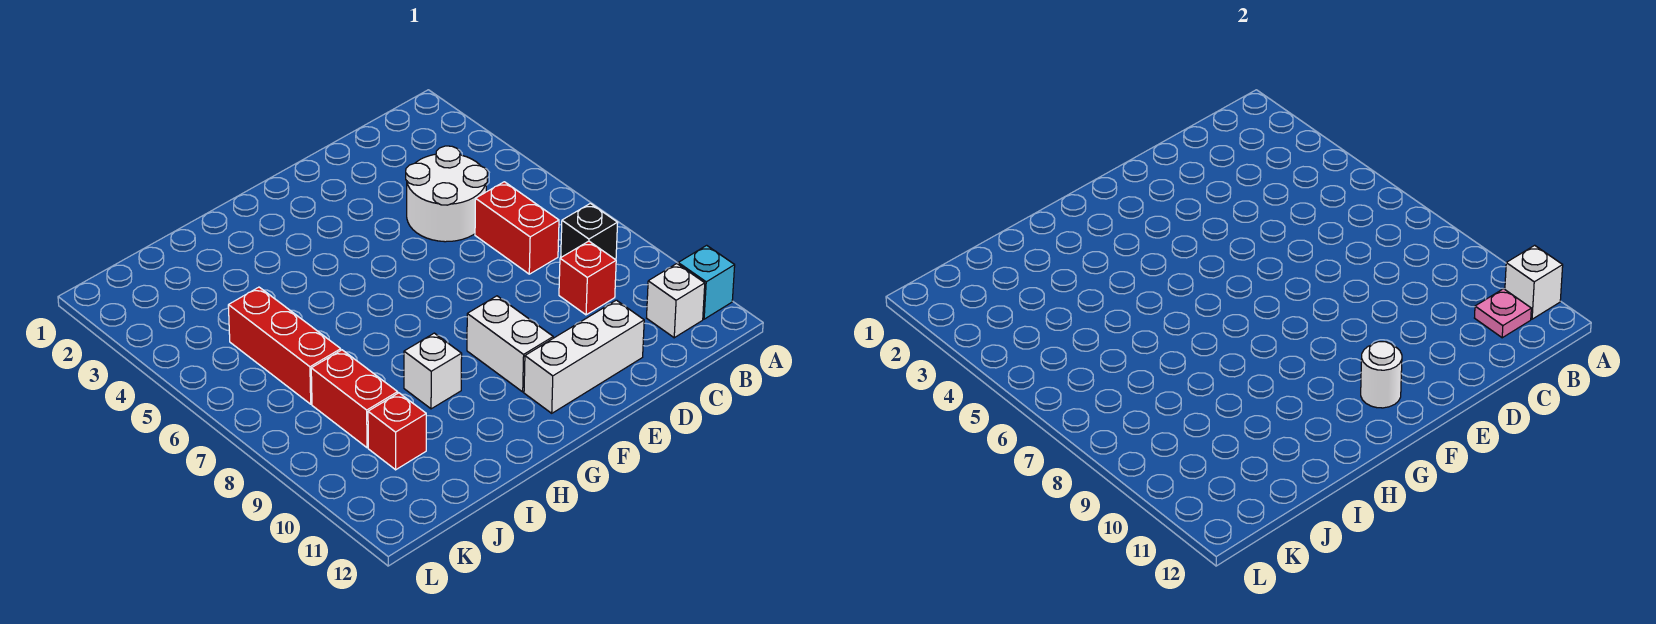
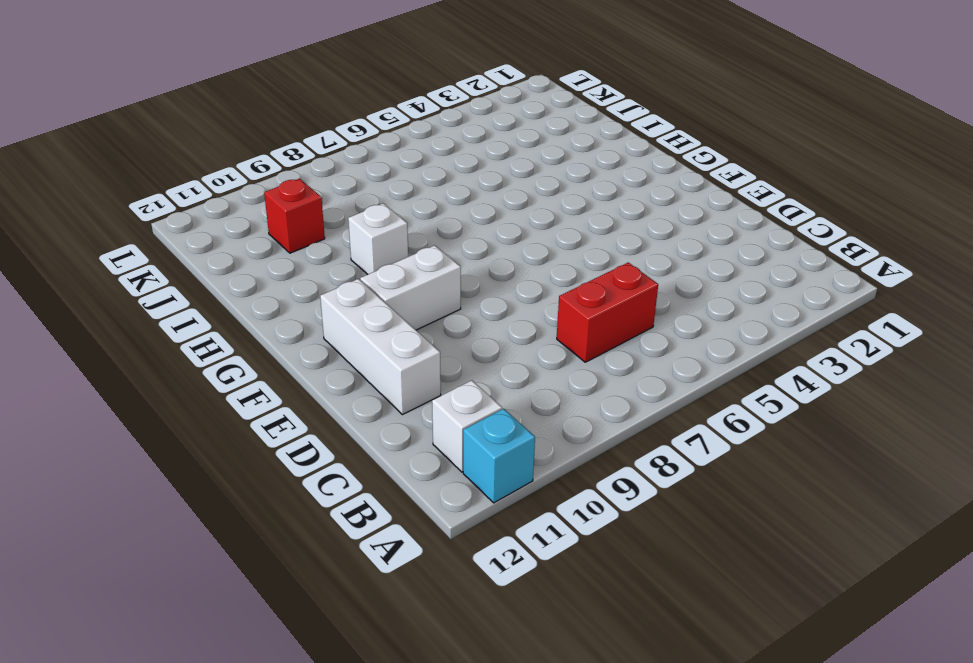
none -> black brick B8 level 1
none -> white round brick C4:D5 level 1
none -> red brick C9 level 1

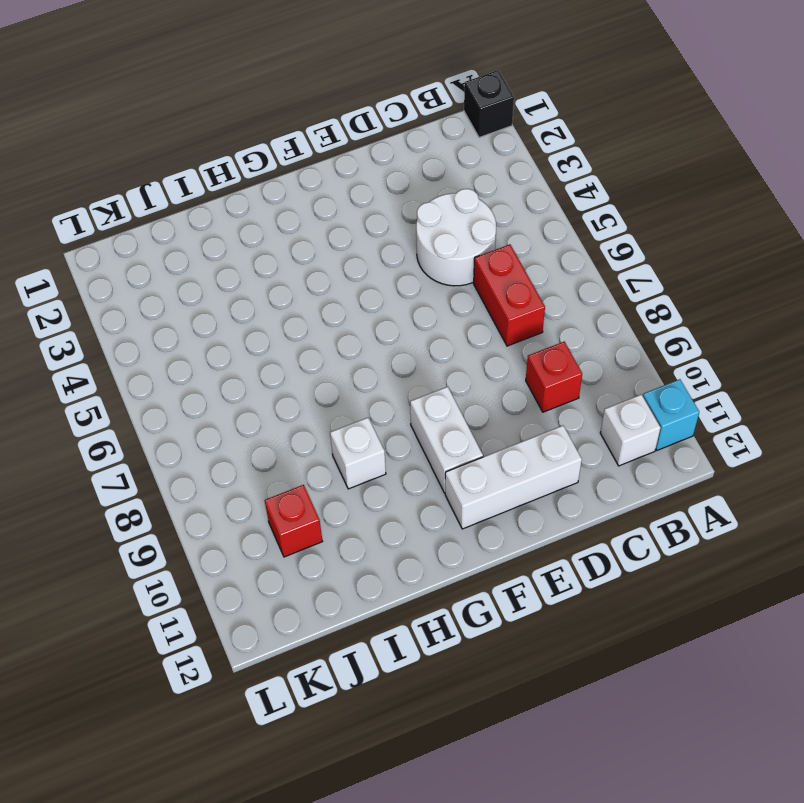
black brick A1 level 1 -> black brick B8 level 1
none -> red brick J5:J7 level 1
none -> red brick J8:J9 level 1
none -> white brick A11 level 2

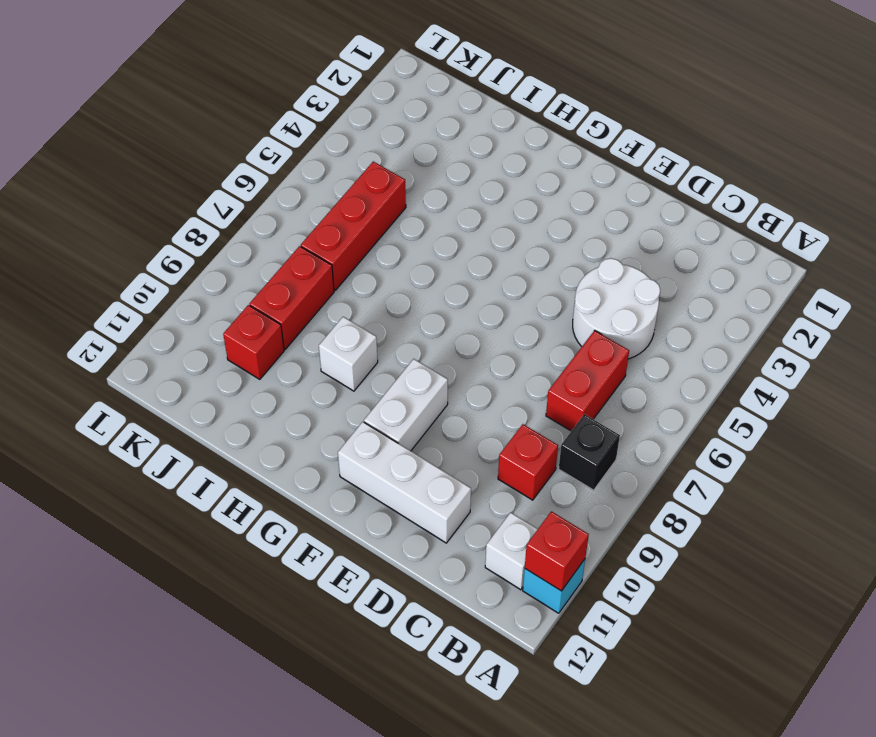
red brick A11 level 2 -> white brick A11 level 2
none -> pink plate B11 level 2
none -> white round brick F11 level 2

